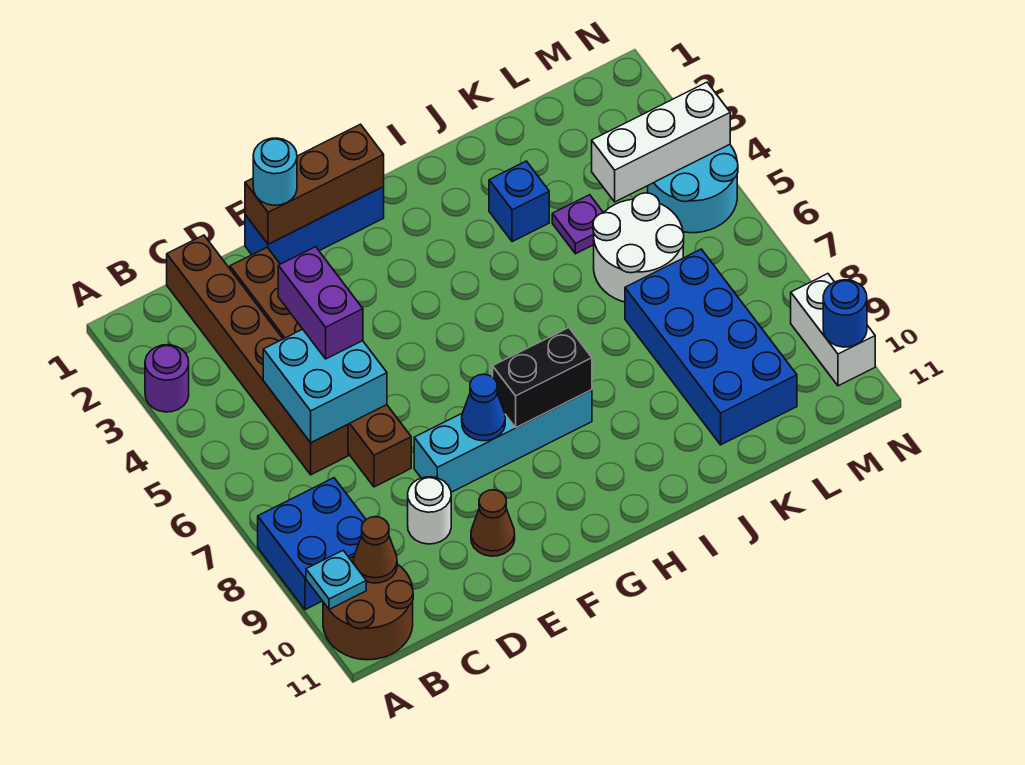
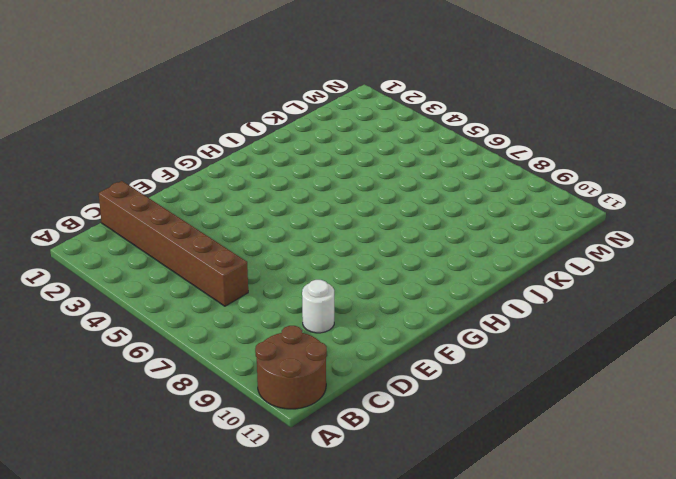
none -> purple round brick A3 level 1
none -> blue brick A8:B9 level 1
none -> brown brick D2:D7 level 1

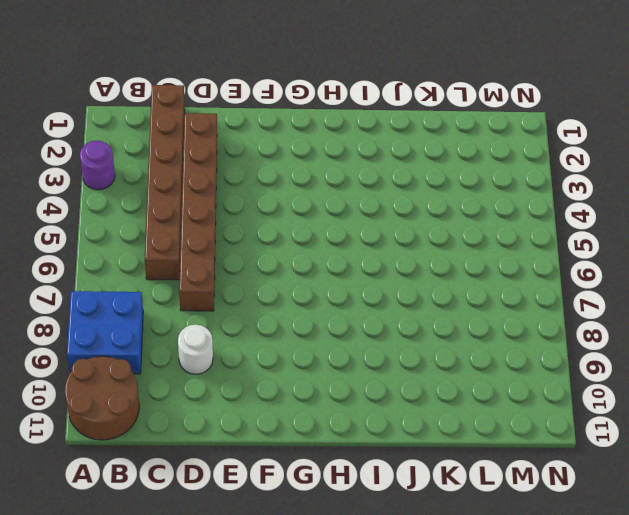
none -> blue brick E1:G1 level 1
none -> cyan brick E8:H8 level 1
none -> brown cone E10 level 1

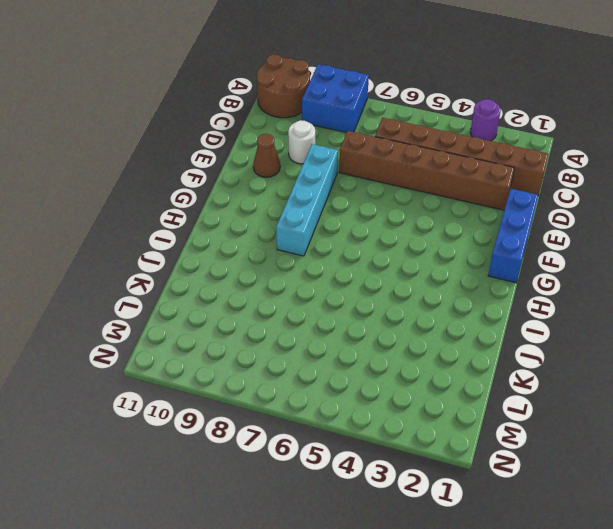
none -> blue brick J3 level 1
none -> purple plate K4 level 1
none -> white round brick K5:L6 level 1

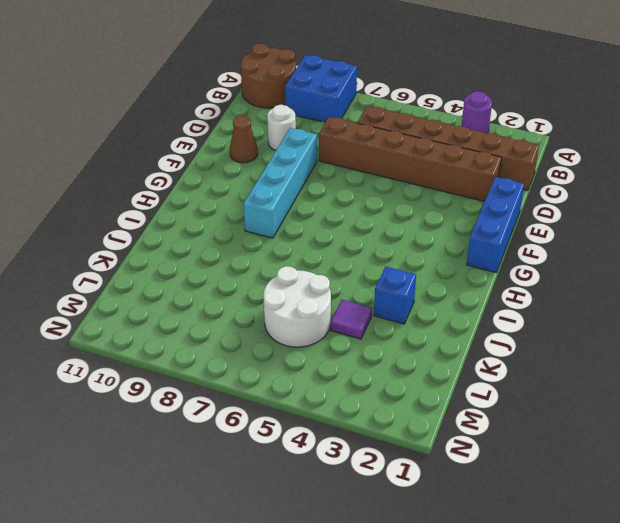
purple tile K4 level 1 -> purple plate K4 level 1
none -> blue brick K7:L10 level 1
none -> cyan round brick M4:N5 level 1
none -> white brick N9:N10 level 1

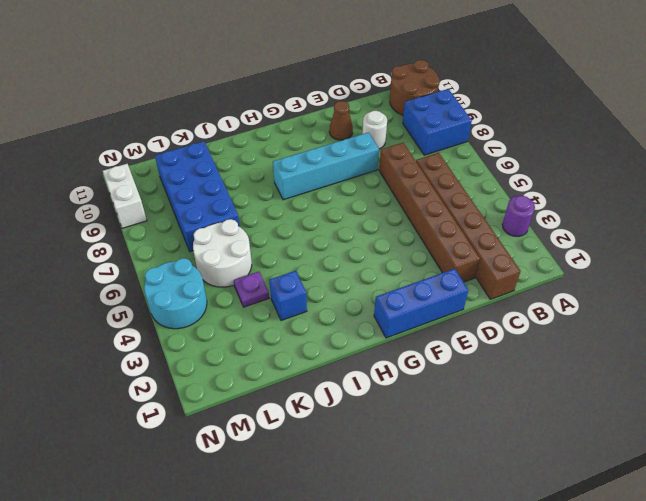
none -> cyan plate A10 level 2
none -> brown cone B10 level 2
none -> cyan brick C5:D6 level 2

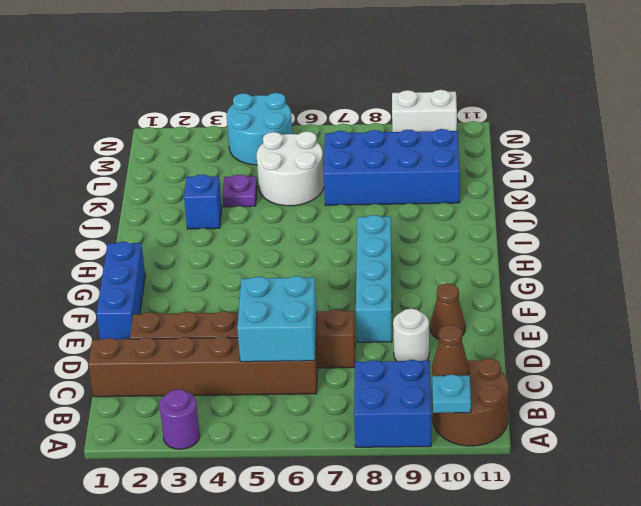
none -> brown brick E1:G1 level 2
none -> blue cone F8 level 2
none -> black brick G8:H8 level 2

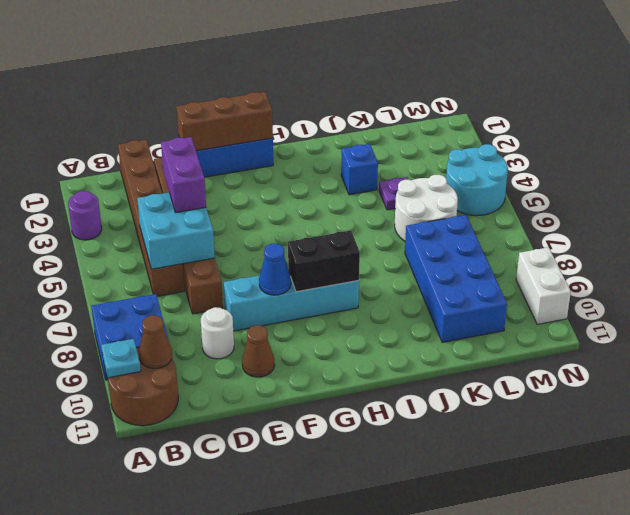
none -> white brick L4:N4 level 2
none -> blue round brick N10 level 2
none -> cyan round brick E1 level 3

